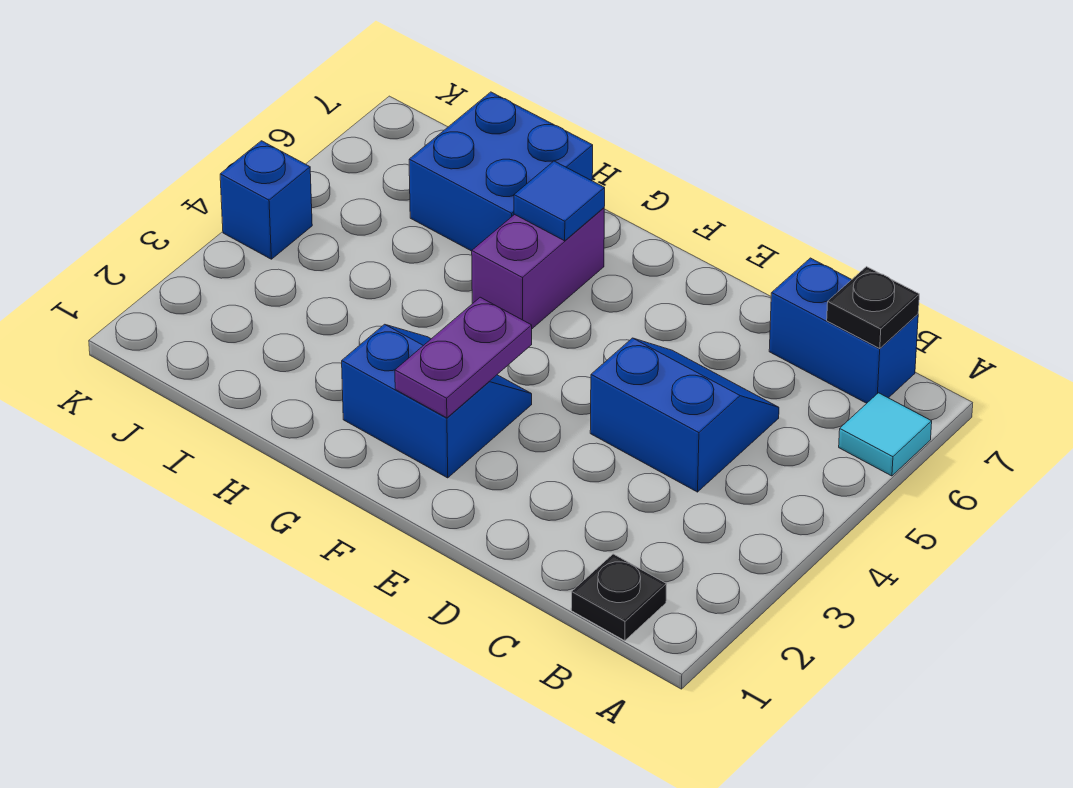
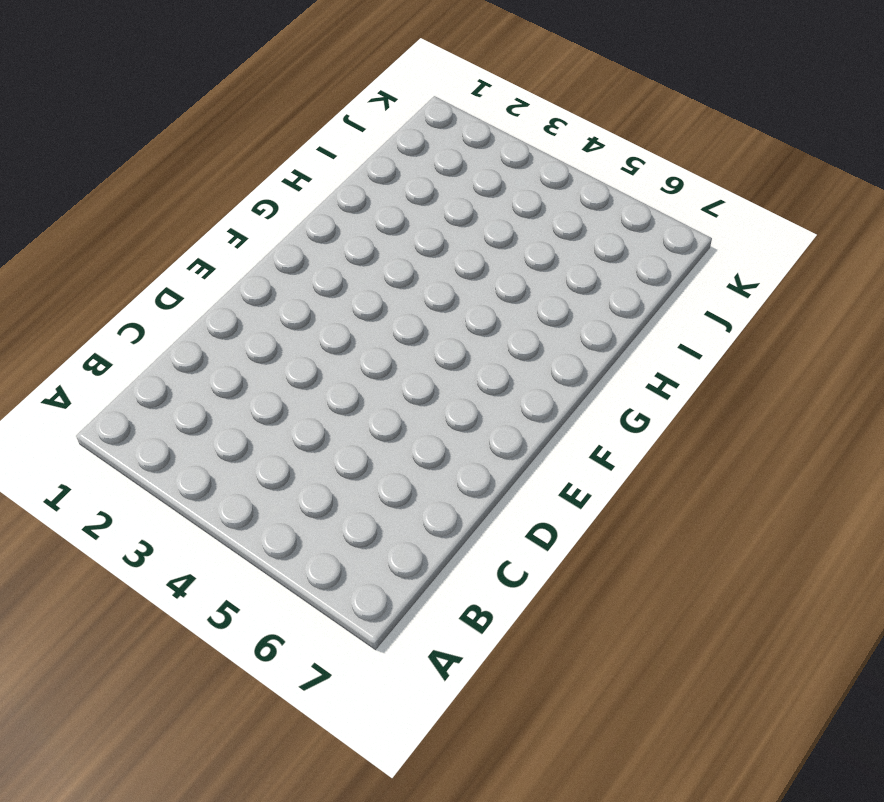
none -> cyan tile A6 level 1
none -> black plate B1 level 1

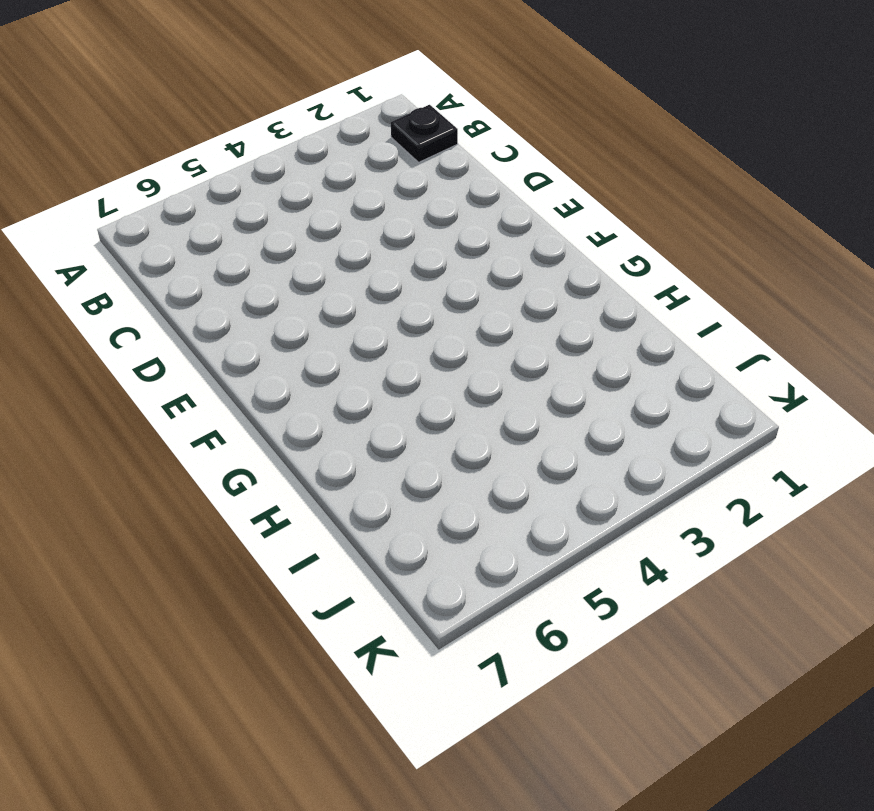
none -> cyan tile A6 level 1
none -> blue brick B7:C7 level 1

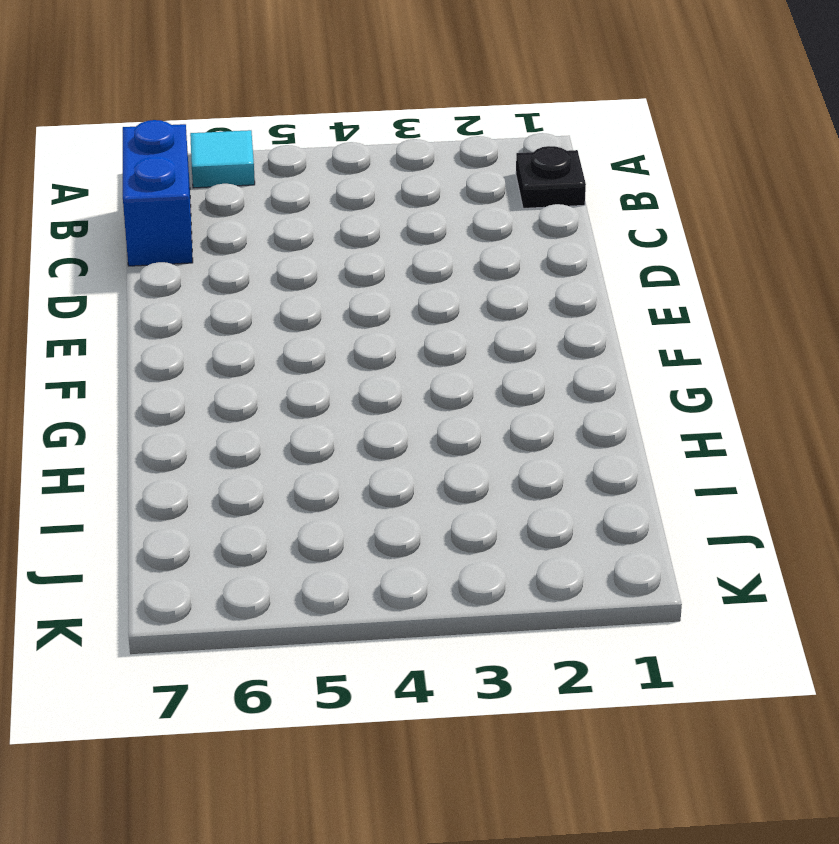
none -> blue slope C4:D5 level 1 top 4
none -> blue slope F2:G3 level 1 top 2

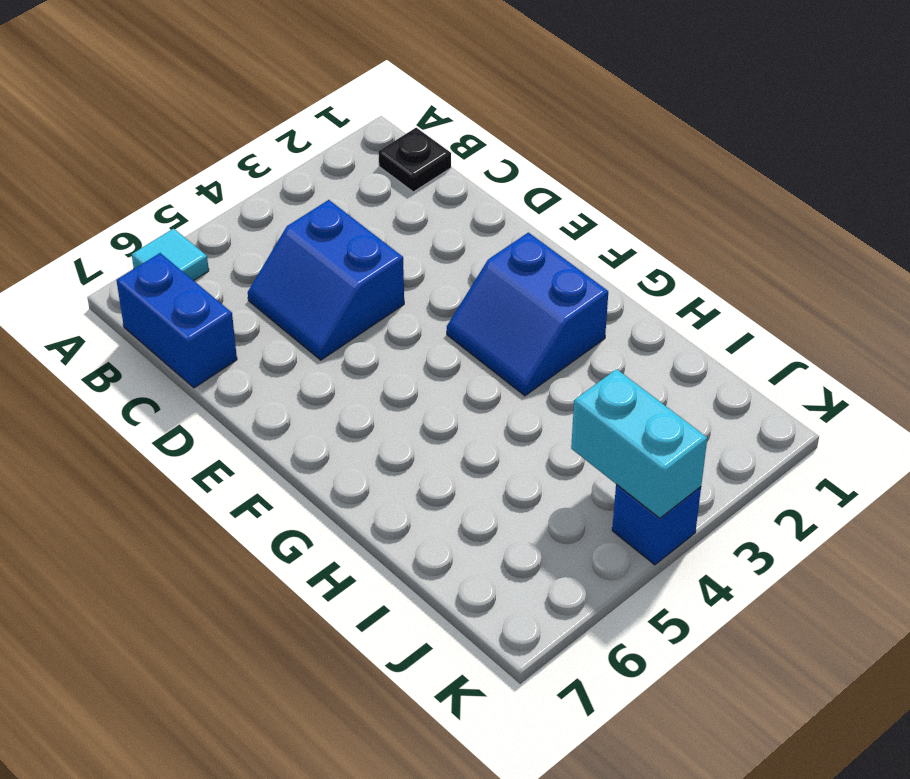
cyan brick J4:K4 level 2 -> none
none -> purple brick G5:G6 level 1
none -> blue brick H6:I7 level 1

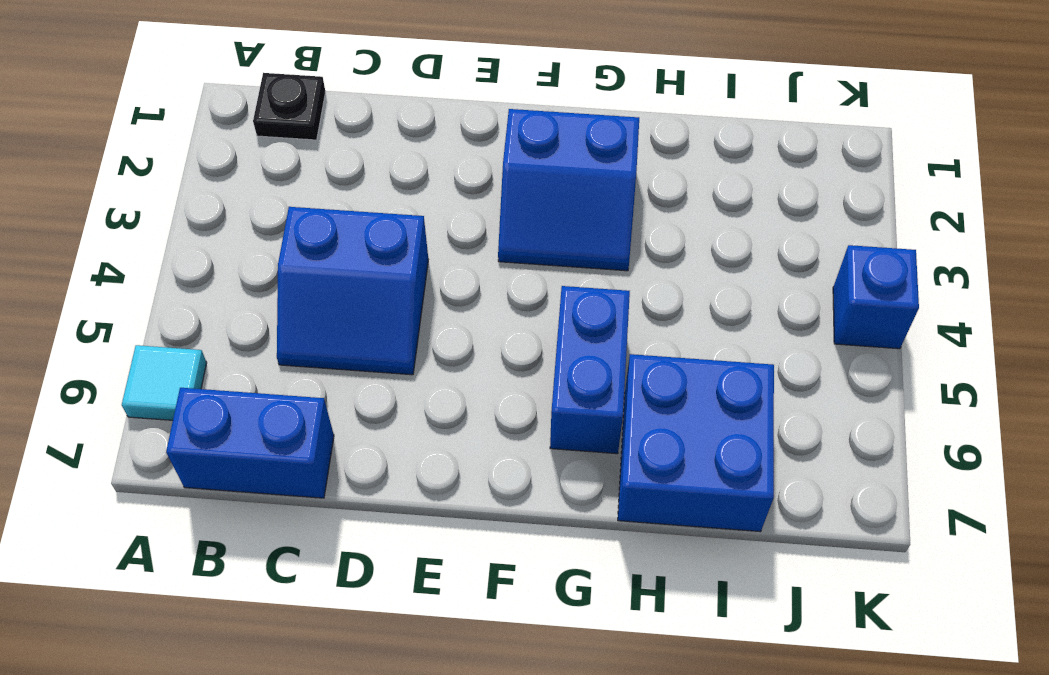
blue brick G5:G6 level 1 -> purple brick G5:G6 level 1
none -> black plate B7 level 2
none -> purple plate F2:F3 level 2

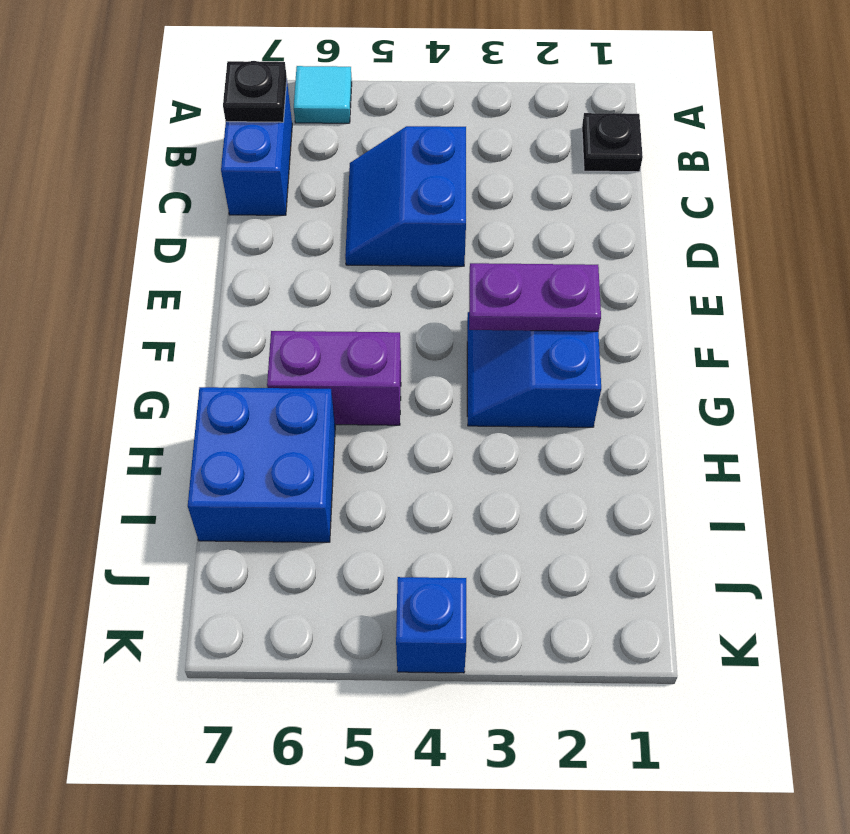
none -> blue tile G6 level 2

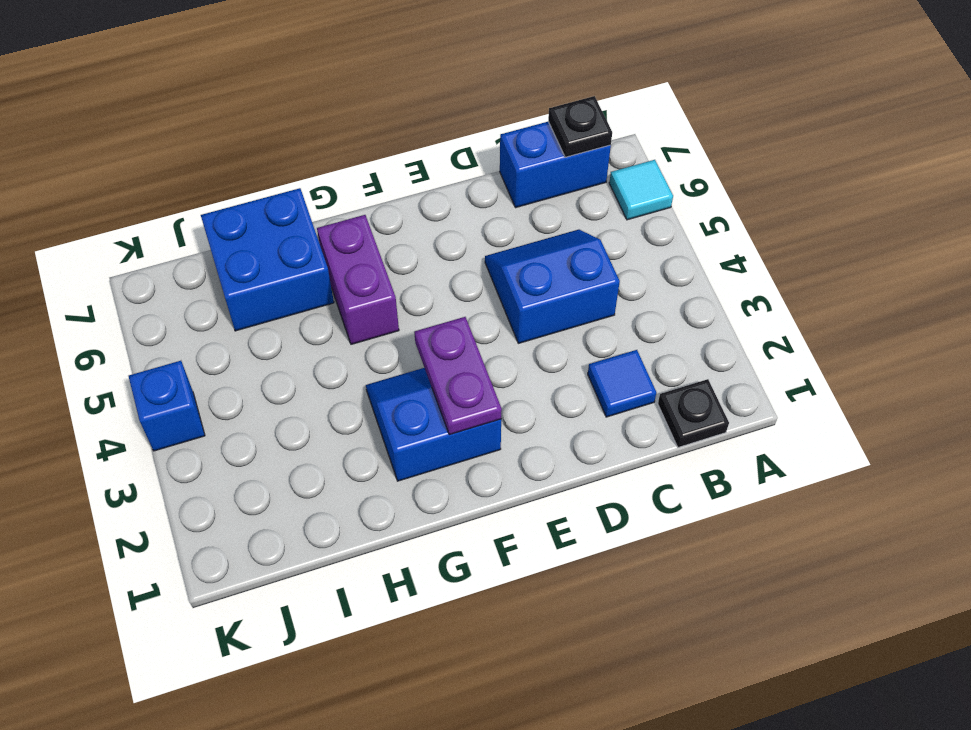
blue tile C2 level 1 -> blue tile G6 level 2

